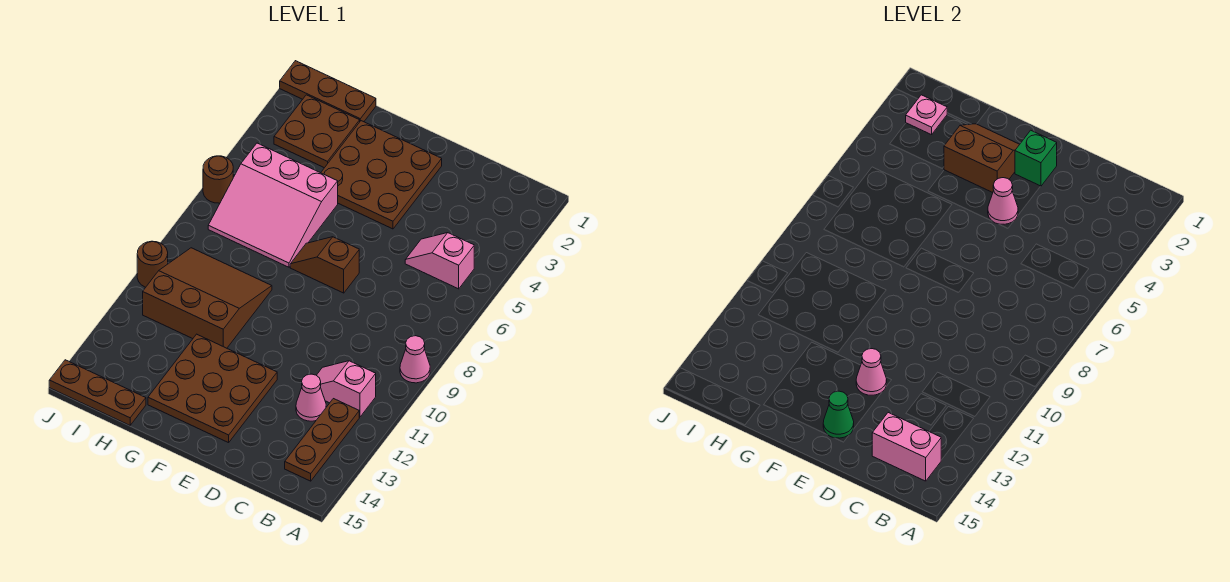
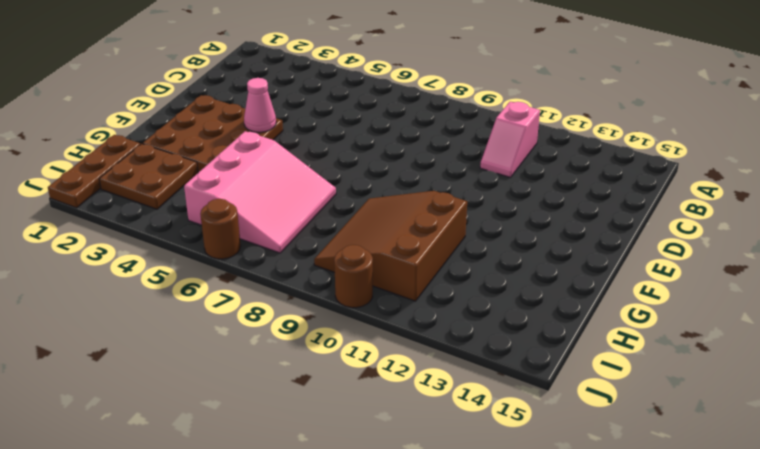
none -> pink cone A9 level 1
none -> pink slope B5:C5 level 1 top B
none -> brown plate B12:B14 level 1

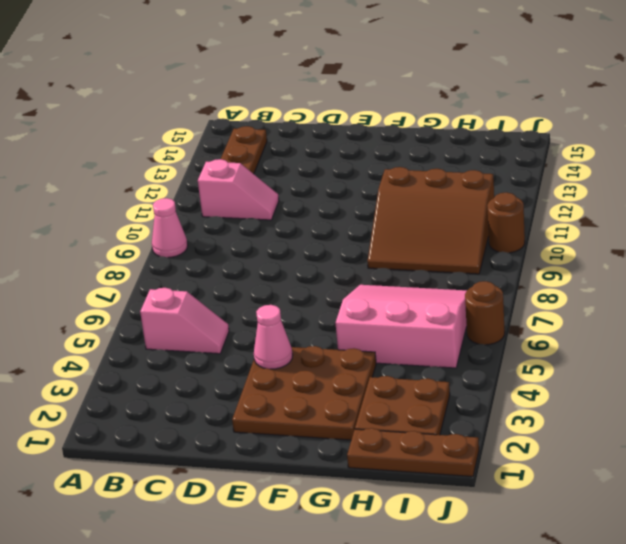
none -> pink cone C12 level 1
none -> brown slope E7:F7 level 1 top E
none -> brown plate E12:G14 level 1

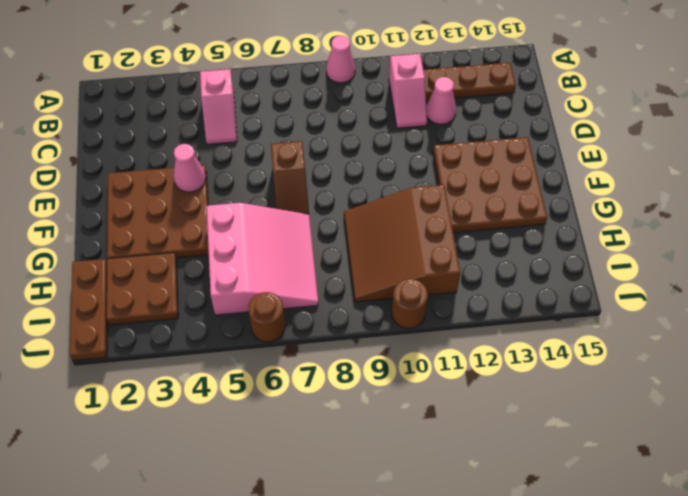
none -> brown plate H15:J15 level 1
none -> pink brick B14:C14 level 2
none -> green brick E2 level 2

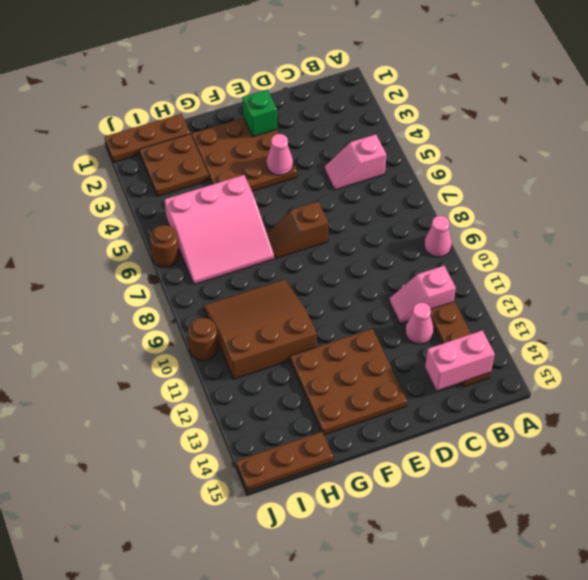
none -> pink cone E12 level 2
none -> green cone E14 level 2
none -> brown slope F2:G3 level 2 top 3

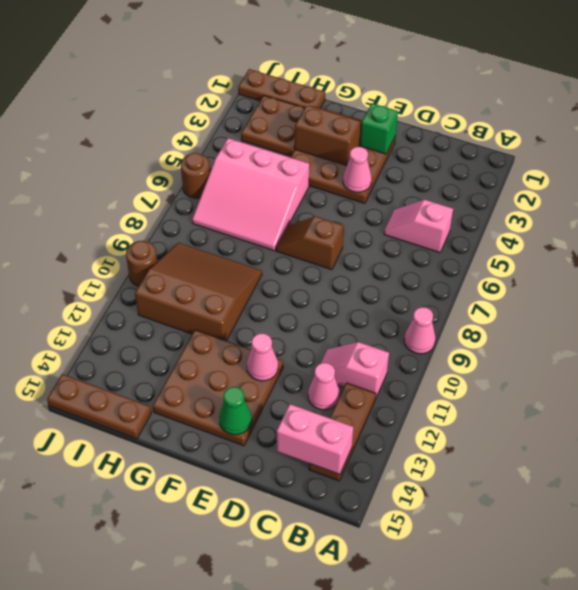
none -> pink plate I2 level 2

